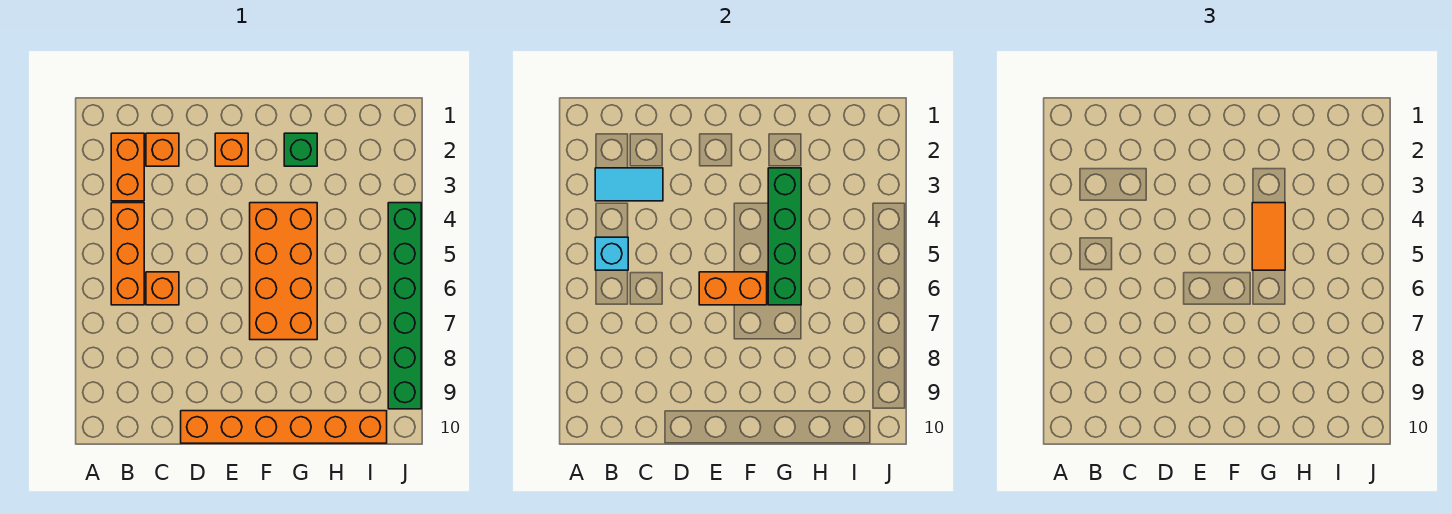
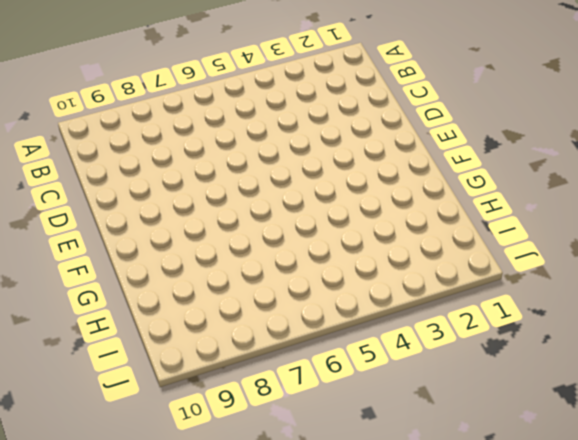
none -> orange brick B2:B3 level 1
none -> orange brick B4:B6 level 1
none -> orange brick C2 level 1

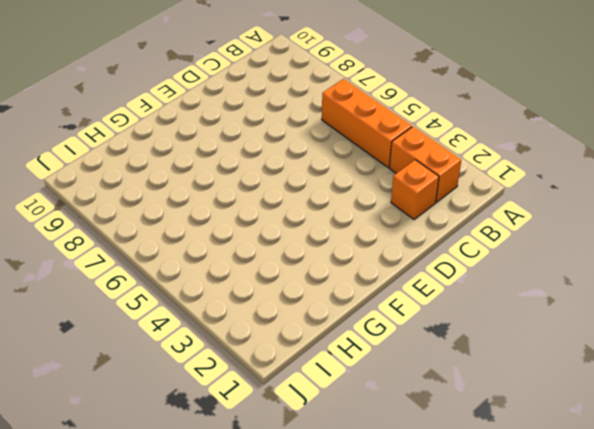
none -> orange brick C6 level 1
none -> orange brick D10:I10 level 1
none -> orange brick E2 level 1

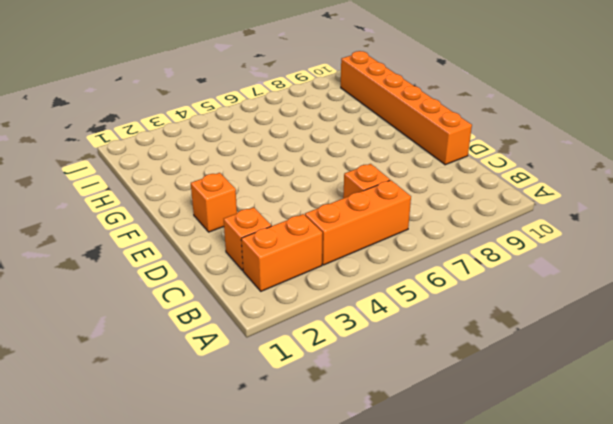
none -> orange brick F4:G7 level 1
none -> green brick G2 level 1
none -> green brick J4:J9 level 1

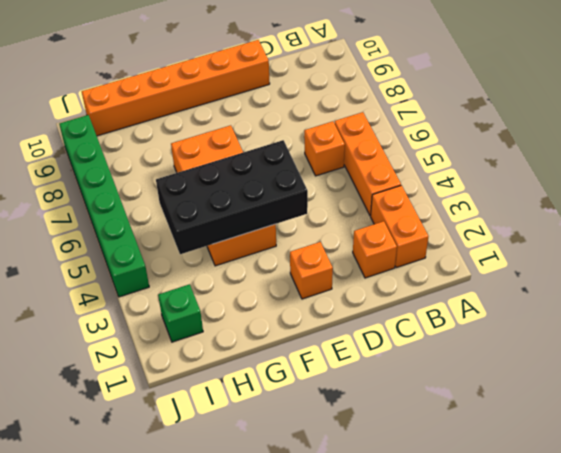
black brick E4:H5 level 2 -> green brick G3:G6 level 2
green brick I2 level 1 -> green brick G2 level 1
none -> cyan tile B3:C3 level 2
none -> cyan brick B5 level 2
none -> orange brick E6:F6 level 2

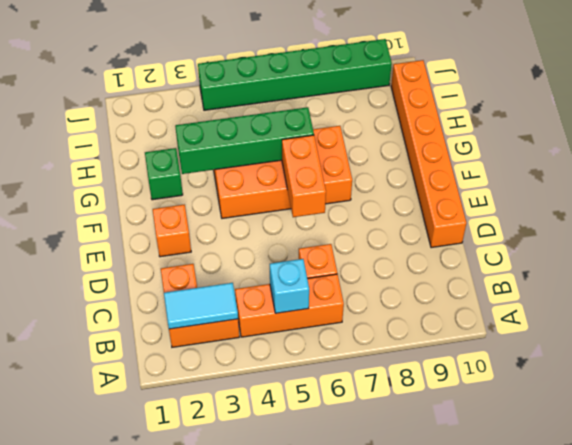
cyan tile B2:B3 level 2 -> cyan tile B3:C3 level 2
none -> orange tile G4:G5 level 3

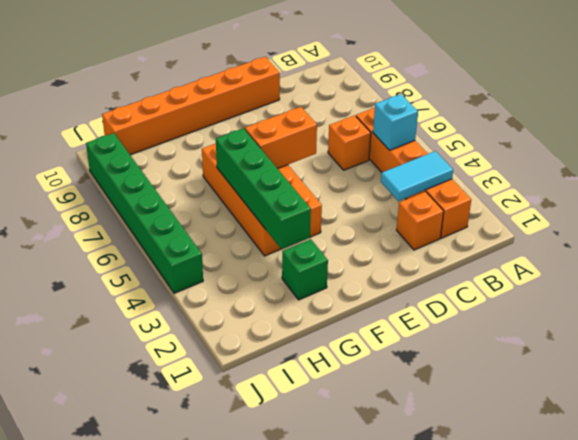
none -> orange brick E2 level 1
none -> orange tile G4:G5 level 3

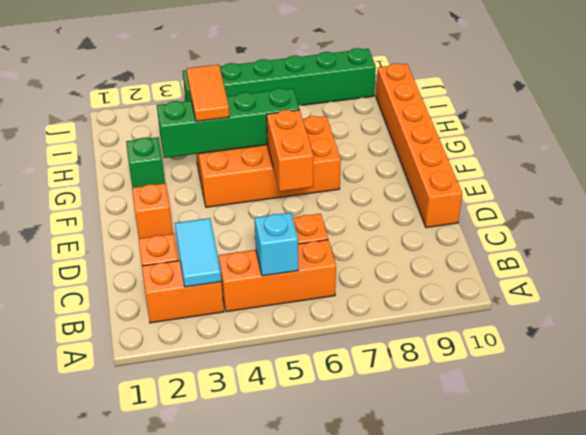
orange tile G4:H4 level 3 -> orange tile G4:G5 level 3

